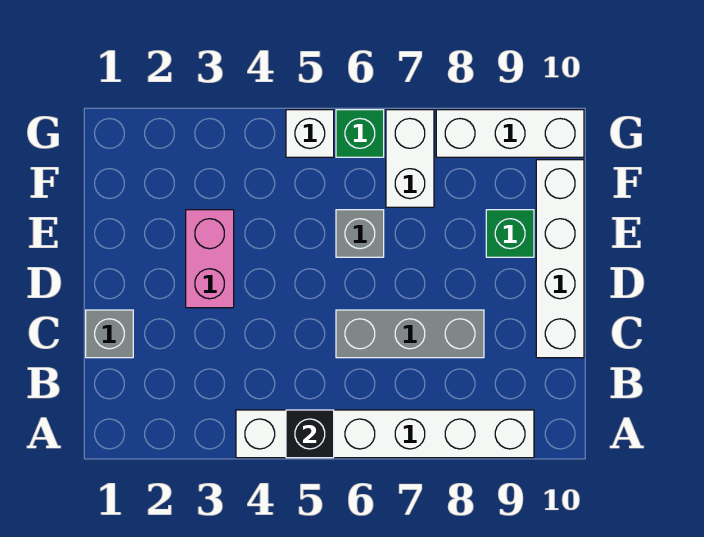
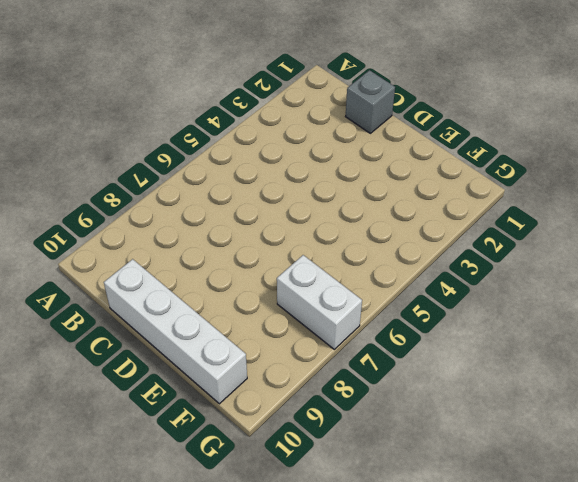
none -> white brick A4:A9 level 1
none -> grey brick C6:C8 level 1
none -> pink brick D3:E3 level 1

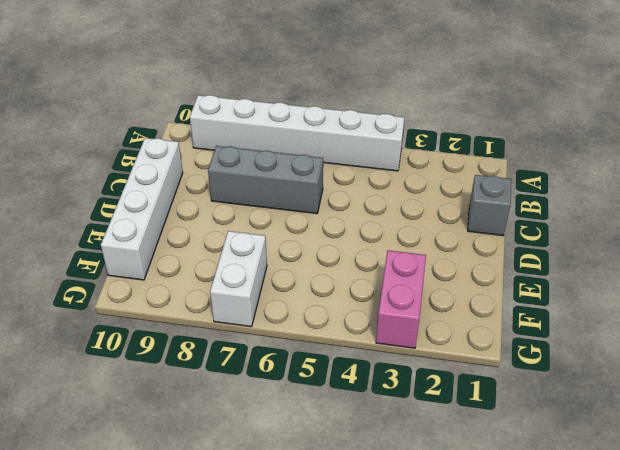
pink brick F3:G3 level 1 -> pink brick D3:E3 level 1
none -> grey brick E6 level 1
none -> green brick E9 level 1
none -> white brick G5 level 1

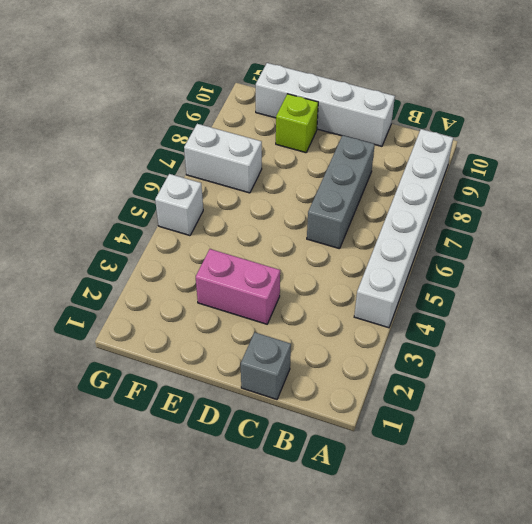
lime brick E9 level 1 -> green brick E9 level 1
none -> grey brick E6 level 1
none -> green brick G6 level 1
none -> white brick G8:G10 level 1

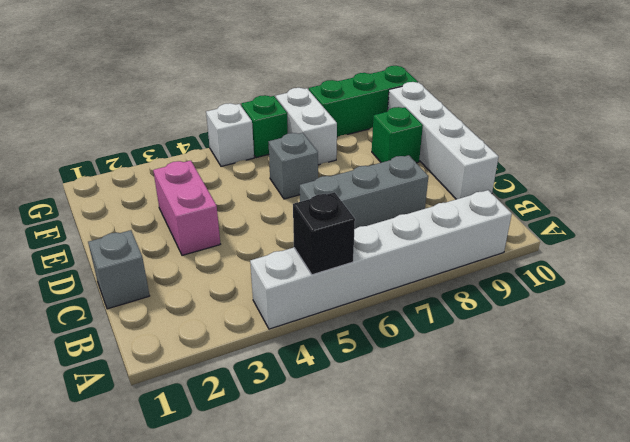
green brick G8:G10 level 1 -> white brick G8:G10 level 1

